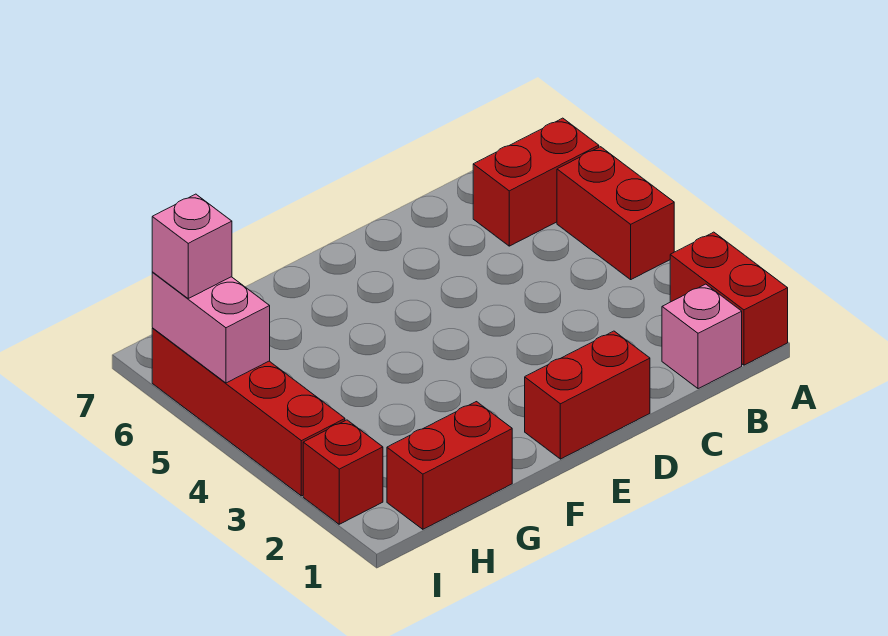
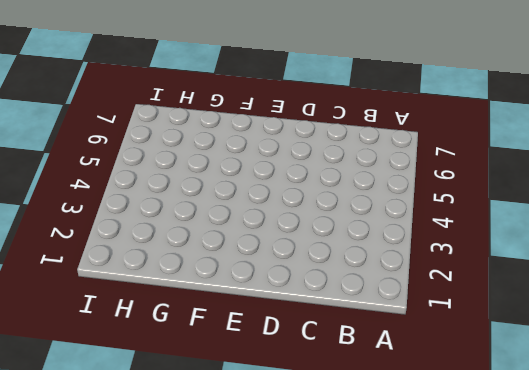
none -> red brick A1:A2 level 1
none -> red brick A4:A5 level 1

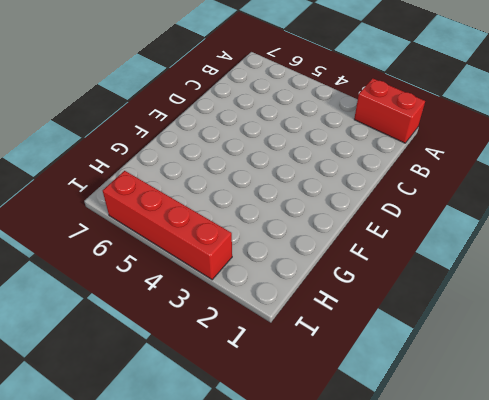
none -> red brick A4:A5 level 1
none -> red brick A6:B6 level 1

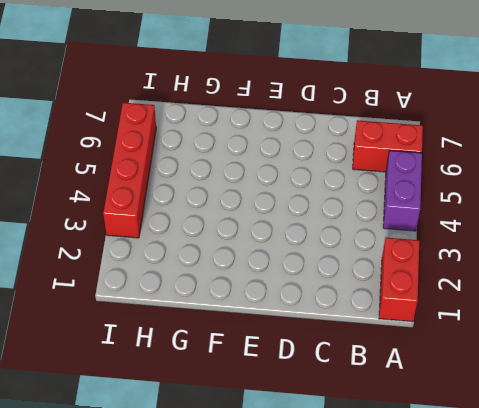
purple brick A4:A5 level 1 -> red brick A4:A5 level 1
none -> pink brick B1 level 1
none -> red brick D1:E1 level 1

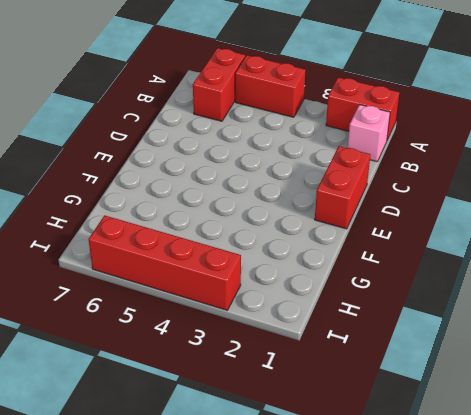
none -> red brick G1:H1 level 1
none -> red brick I2 level 1

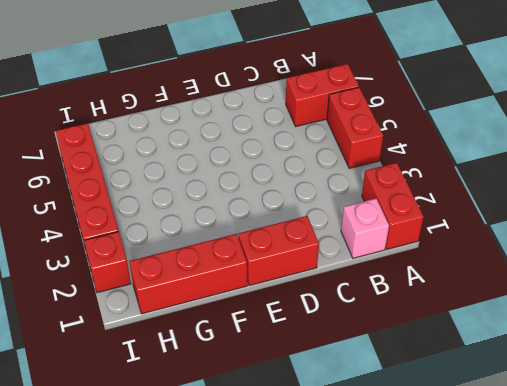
red brick F1:H1 level 1 -> red brick G1:H1 level 1
none -> pink brick I5:I6 level 2
none -> pink brick I6 level 3

